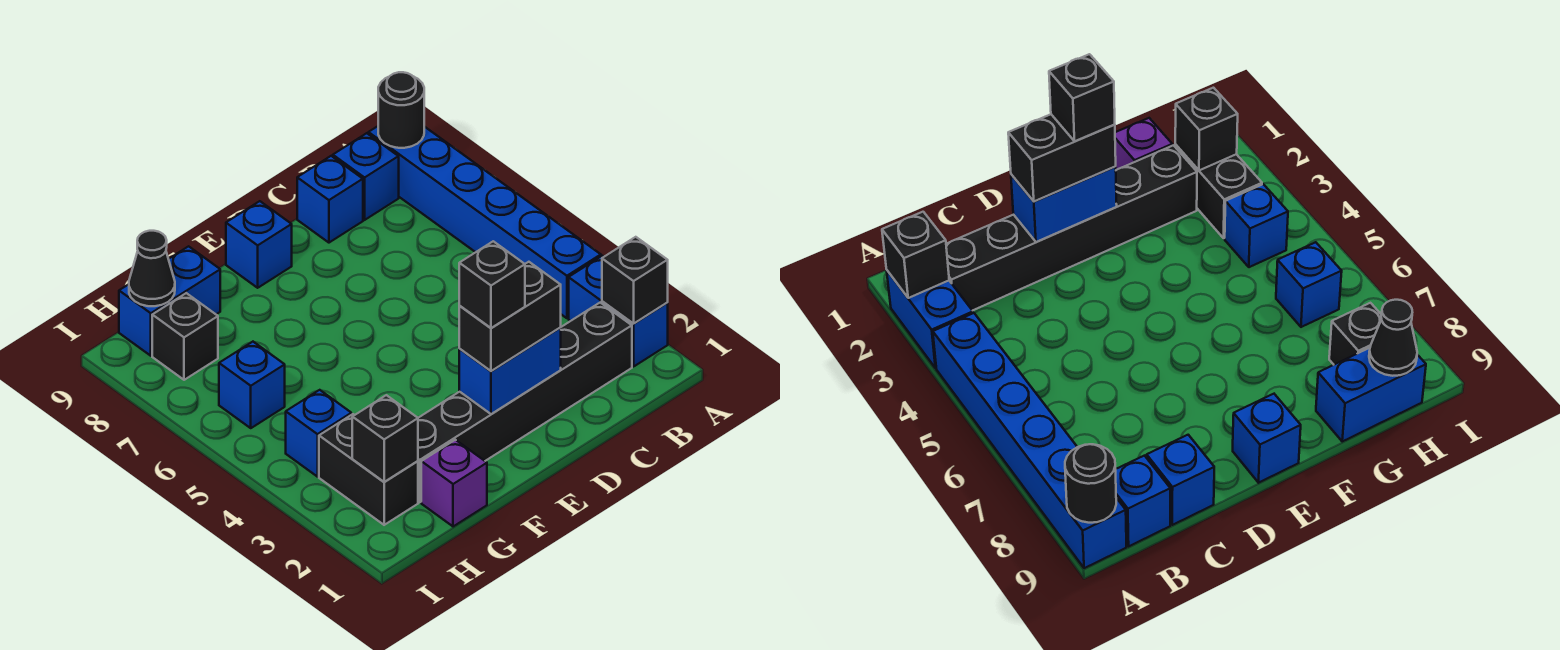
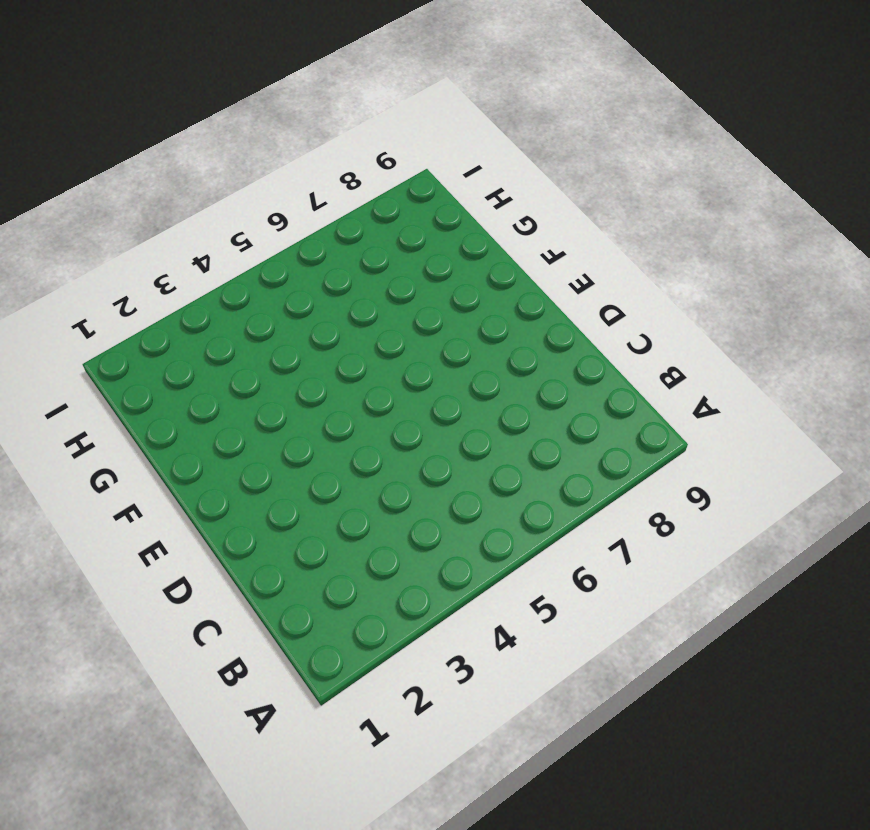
none -> blue brick A2:A3 level 1
none -> blue brick A4:A9 level 1
none -> black brick B2:G2 level 1

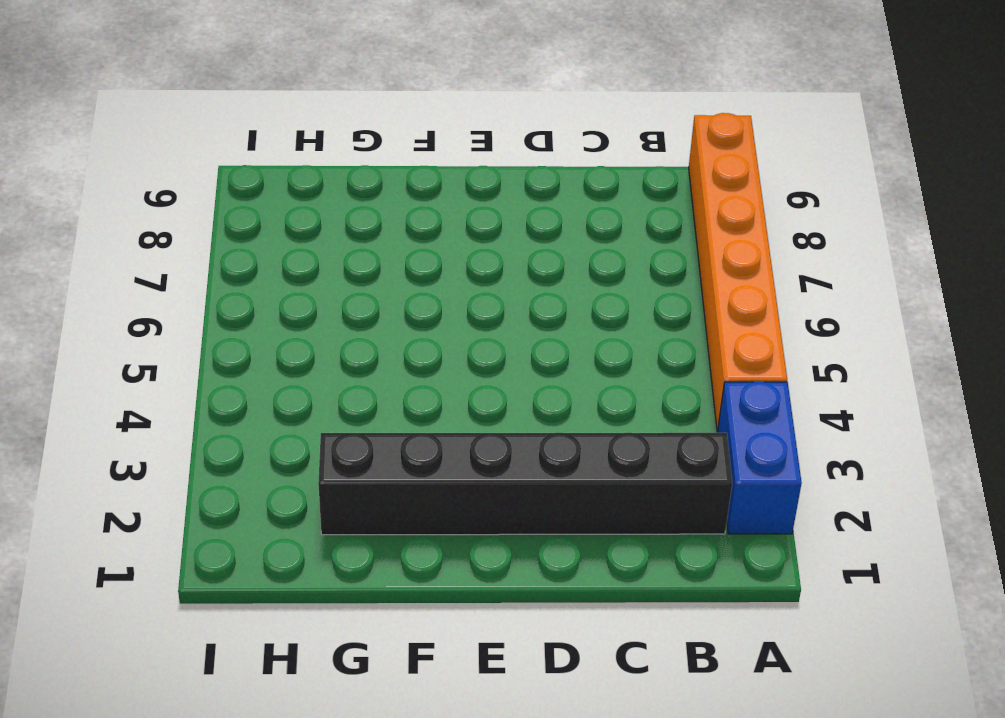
orange brick A4:A9 level 1 -> blue brick A4:A9 level 1
none -> blue brick B9 level 1
none -> blue brick C9 level 1
none -> blue brick E9 level 1

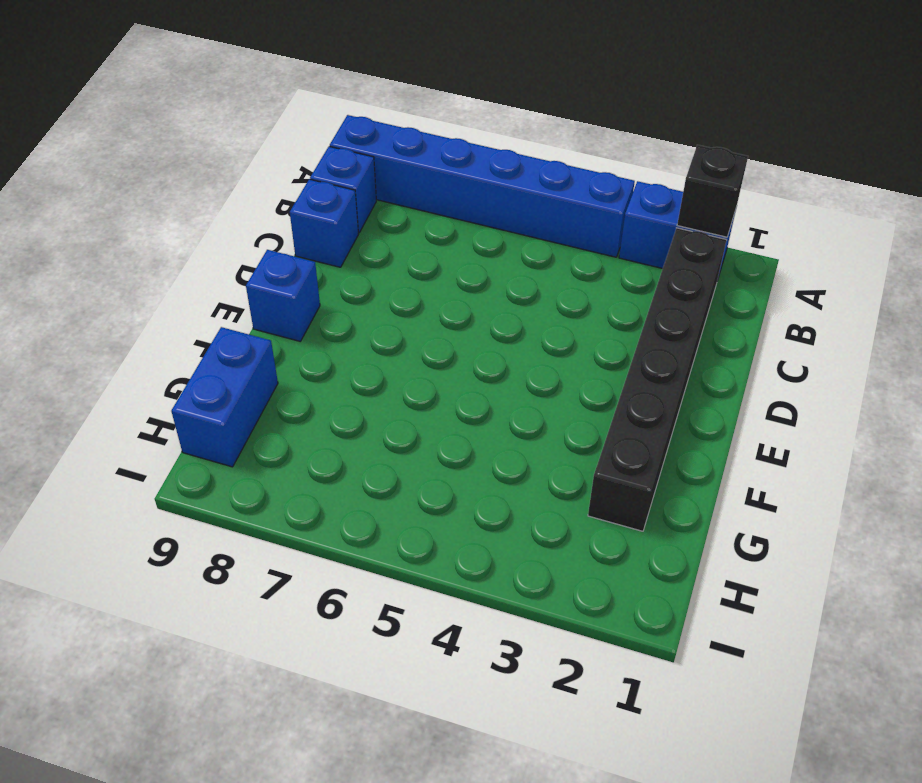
none -> purple brick G1 level 1
none -> black brick H2:H3 level 1
none -> blue brick H4 level 1

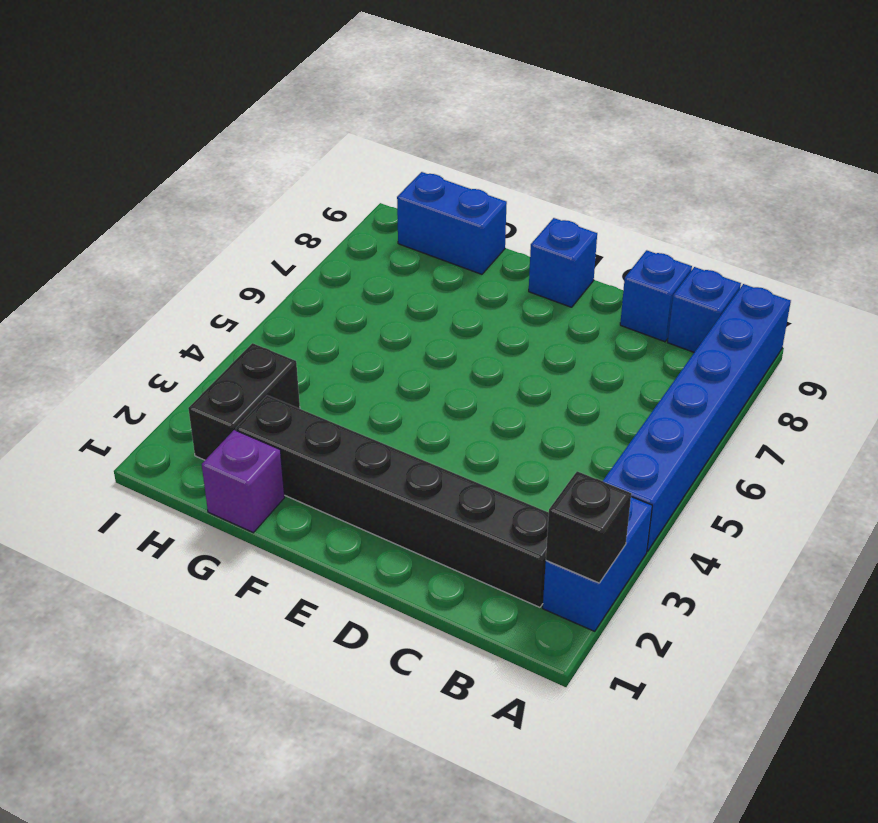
none -> blue brick H4 level 1
none -> blue brick H6 level 1
none -> black brick H8 level 1

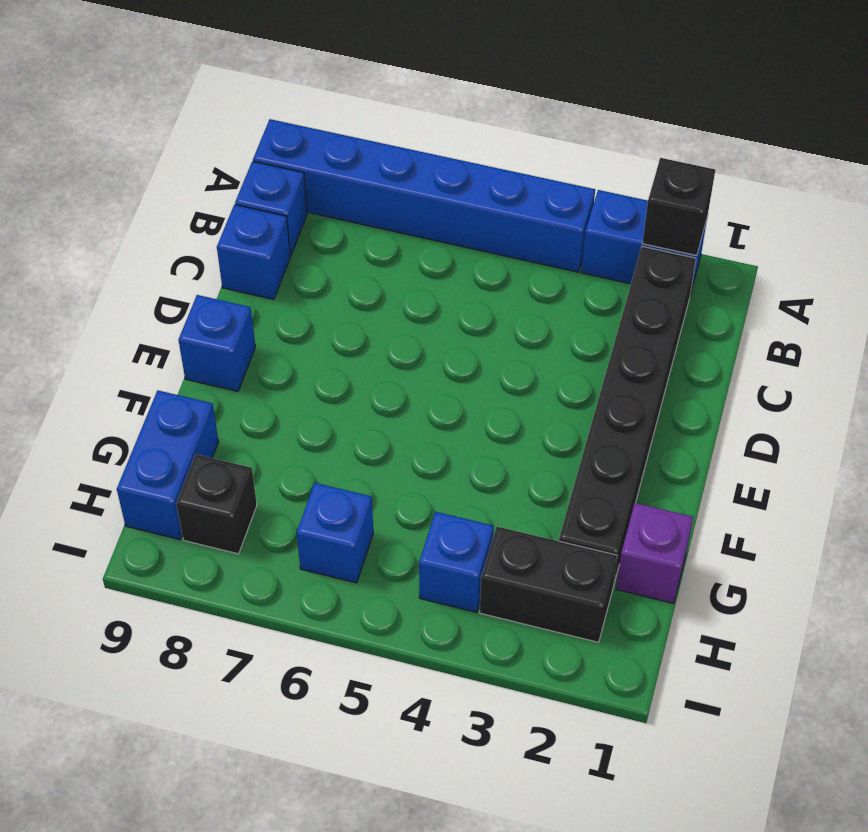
none -> black round brick A9 level 2
none -> blue brick D2:E2 level 2
none -> black brick H2 level 2

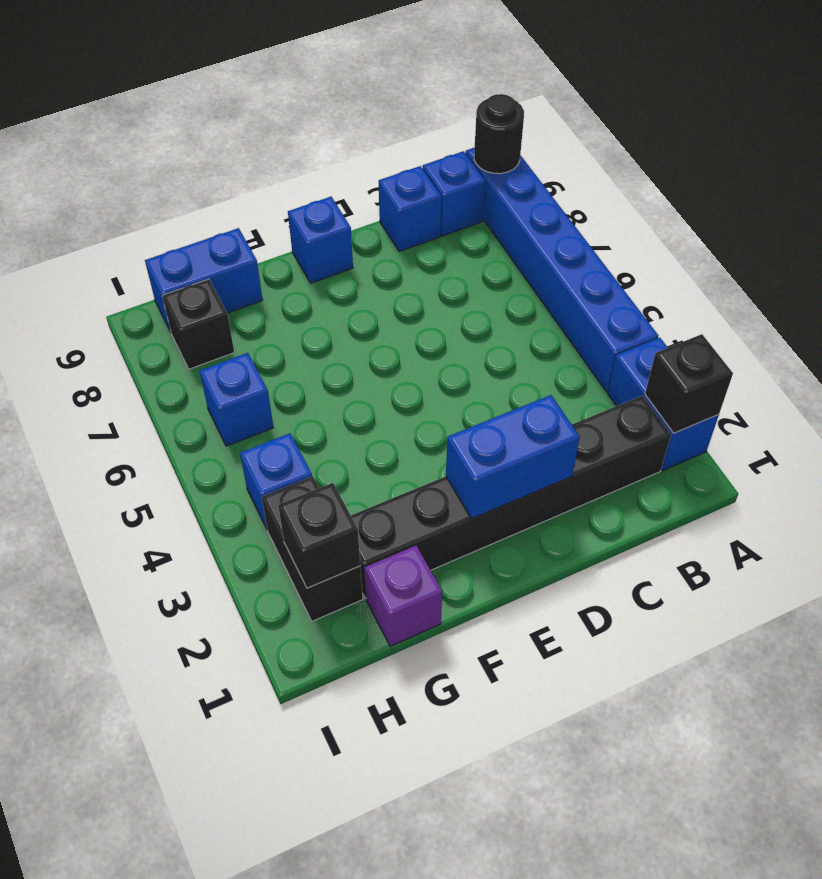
none -> black cone H9 level 2
none -> black brick D2:E2 level 3
none -> black brick E2 level 4

